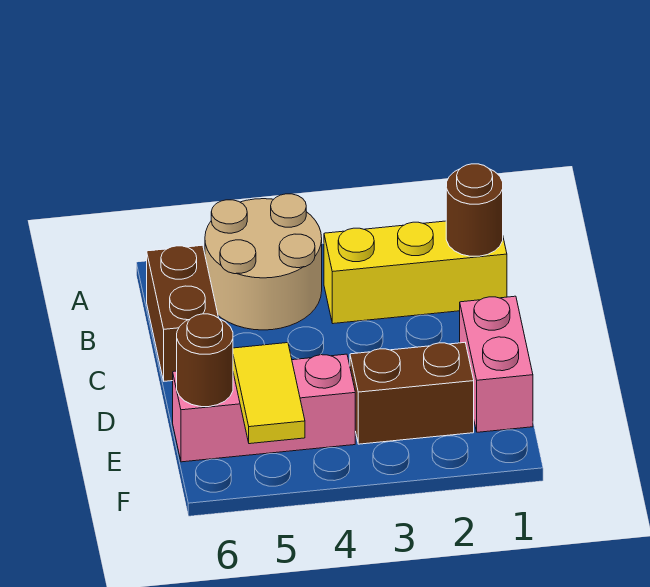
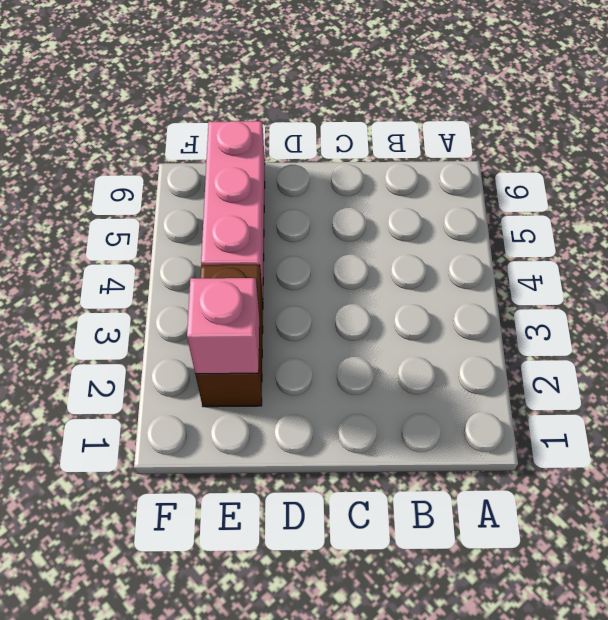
pink brick E2 level 2 -> none
none -> tan round brick A4:B5 level 1
none -> yellow brick B1:B3 level 1

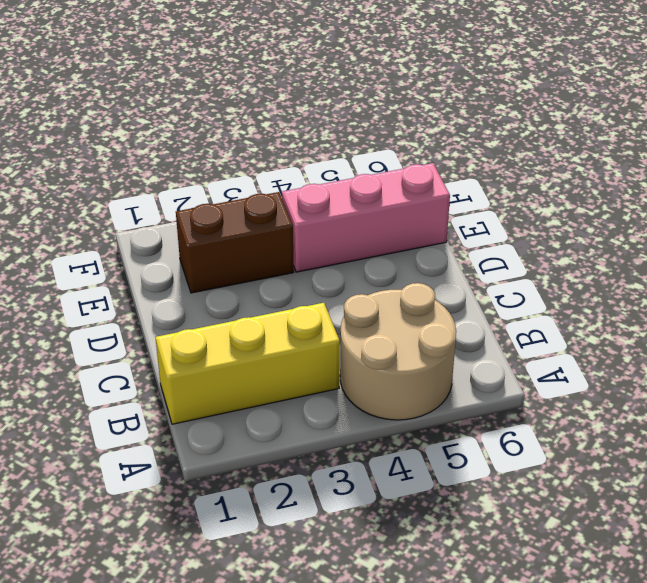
none -> brown brick B6:C6 level 1
none -> pink brick D1:E1 level 1

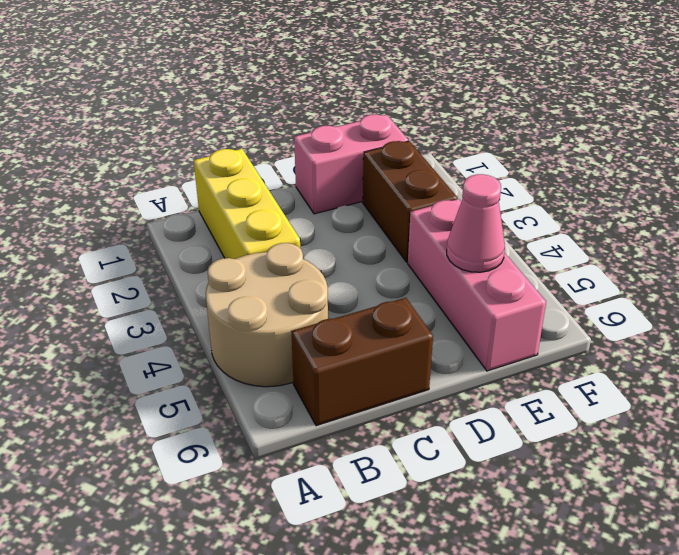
pink cone E5 level 2 -> yellow tile E5:F5 level 2
none -> brown round brick B1 level 2
none -> brown round brick E6 level 2

